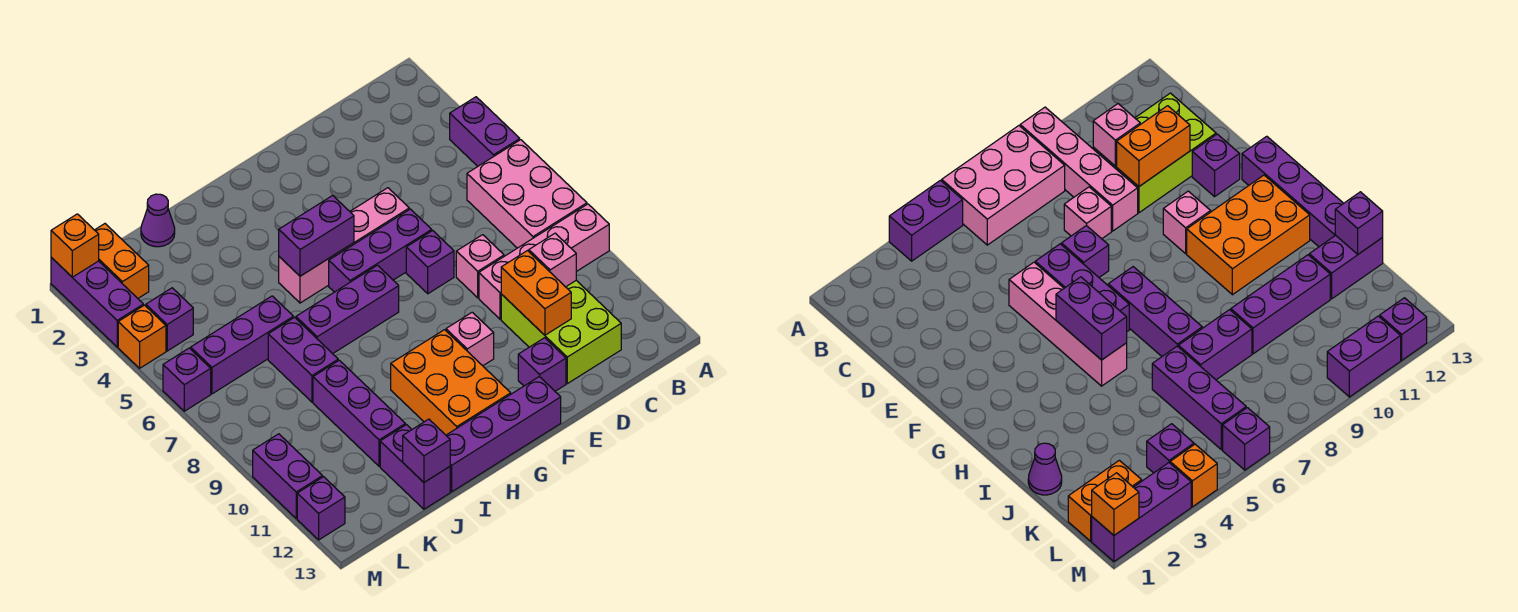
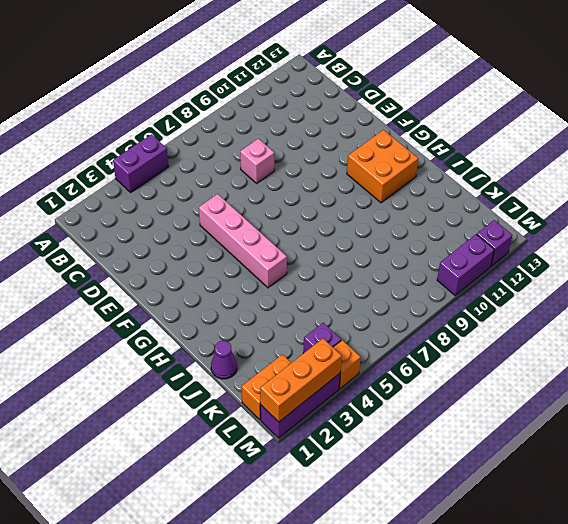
orange brick G11:H12 level 1 -> orange brick G10:H12 level 1
orange brick M1:M3 level 2 -> orange brick M1 level 2
none -> pink brick A6:B8 level 1
none -> pink brick A9:D9 level 1
none -> lime brick C10:D12 level 1
none -> purple brick E6:G6 level 1

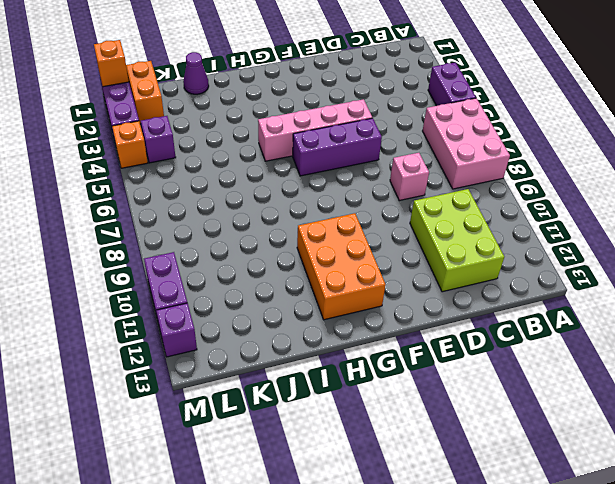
none -> pink brick A9:D9 level 1
none -> purple brick E7 level 1
none -> purple brick E12 level 1
none -> pink brick F10 level 1

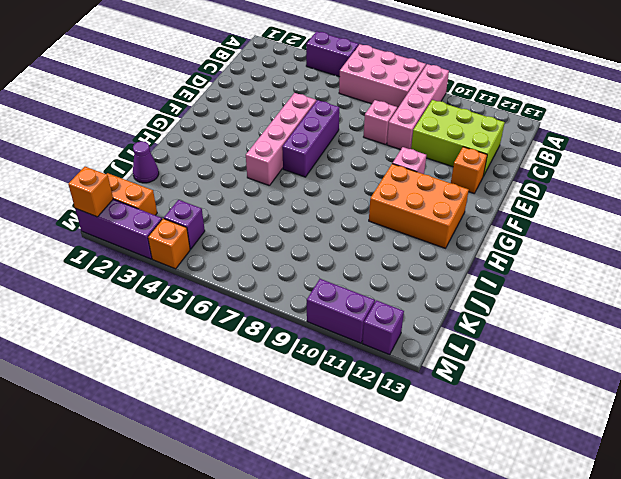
orange brick E12 level 1 -> purple brick E12 level 1
none -> purple brick E7 level 1
none -> purple brick F13:I13 level 1
none -> purple brick G7:I7 level 1
none -> purple brick J6:L6 level 1

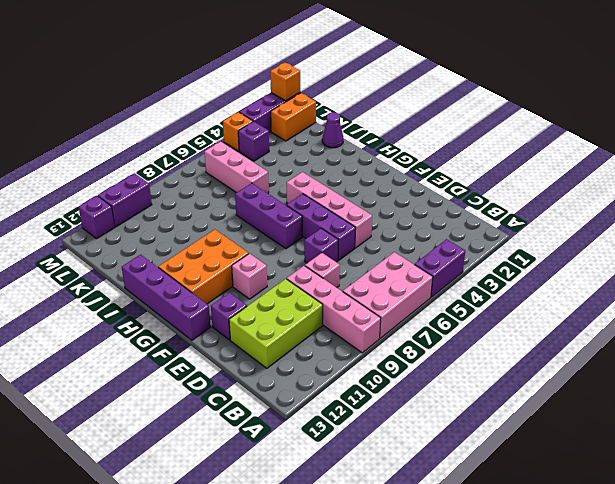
pink brick J6:L6 level 1 -> purple brick J6:L6 level 1
none -> purple brick J7:J8 level 1
none -> purple brick J9:J11 level 1
none -> purple brick J12:J13 level 1
none -> purple brick M6 level 1

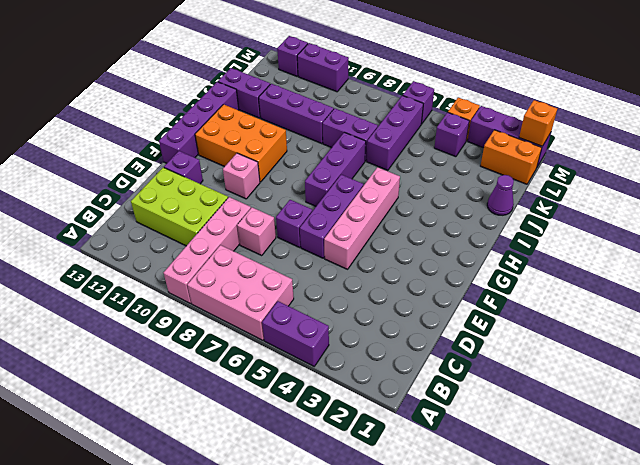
none -> pink brick C10 level 2
none -> orange brick D10:D11 level 2
none -> purple brick G5:H5 level 2
none -> purple brick J13 level 2

